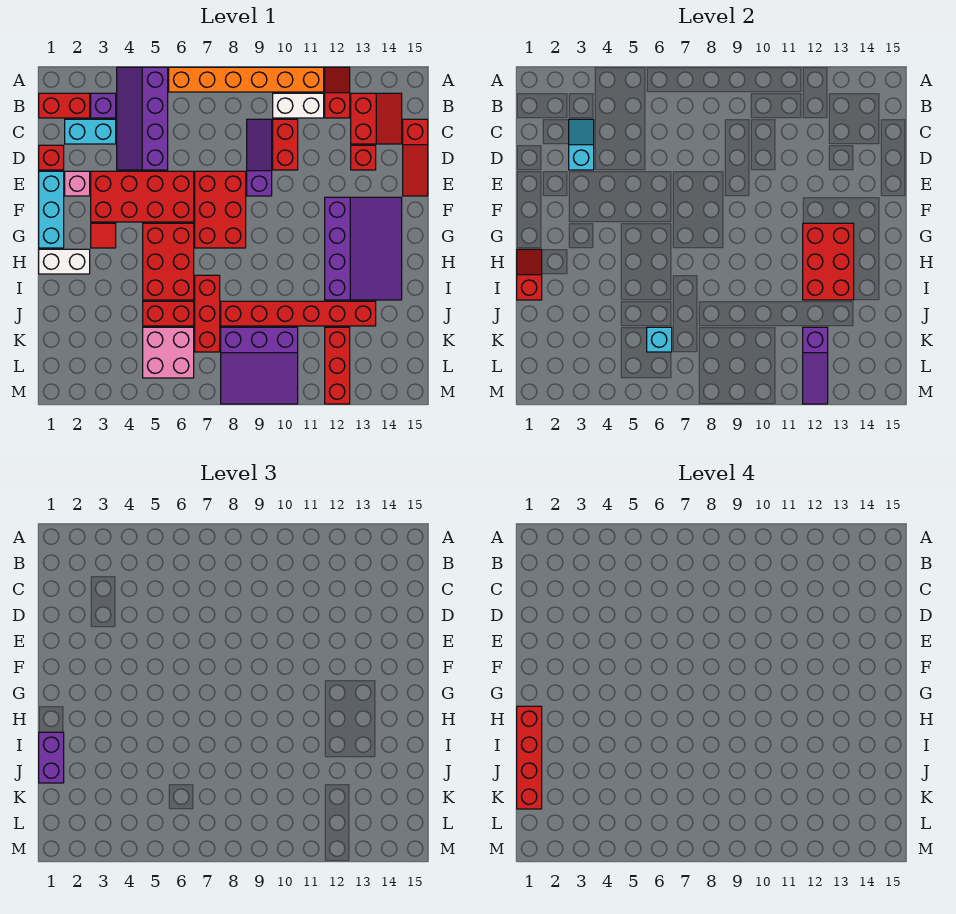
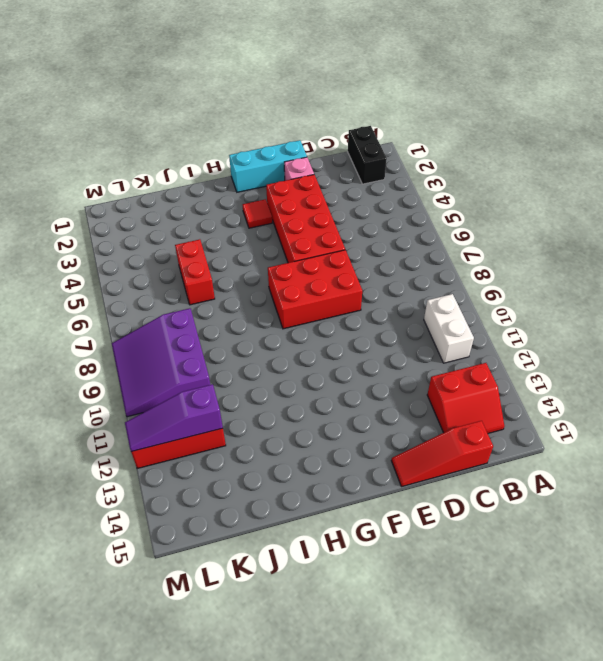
black brick B1:B2 level 1 -> red brick B1:B2 level 1
none -> purple slope A4:D5 level 1 top 5
none -> orange brick A6:A11 level 1
none -> red slope A12:B12 level 1 top B
none -> purple brick B3 level 1

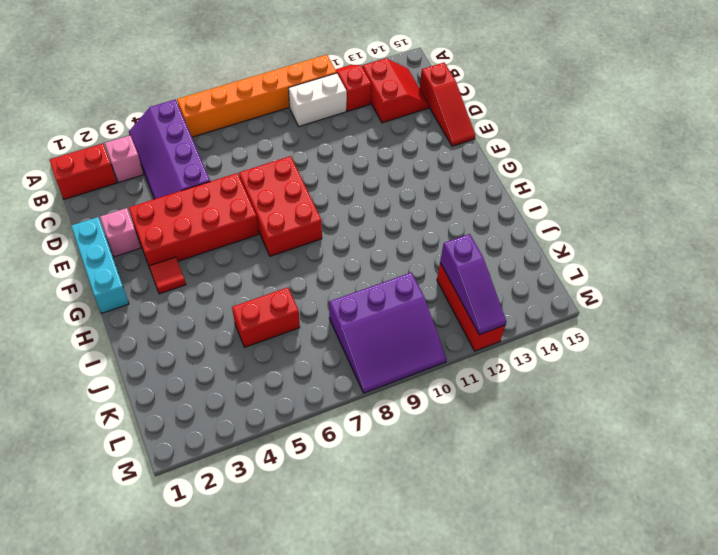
pink brick B3 level 1 -> purple brick B3 level 1
none -> cyan brick C2:C3 level 1
none -> purple slope C9:E9 level 1 top E
none -> red brick C10:D10 level 1
none -> red brick D1 level 1

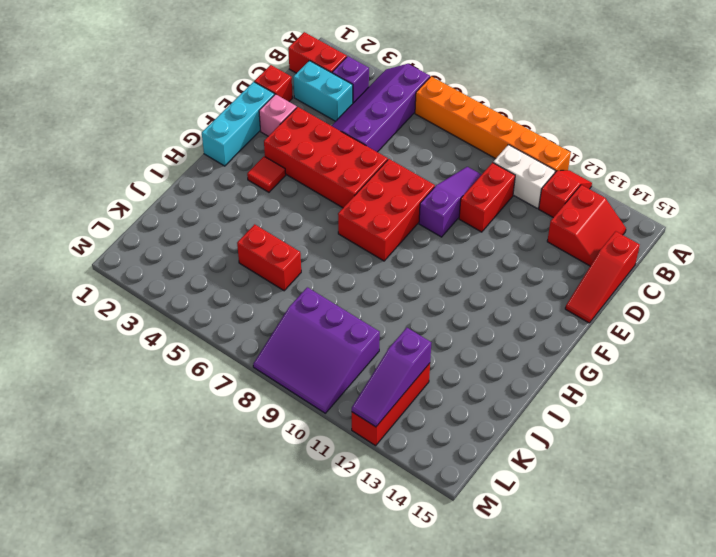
none -> red brick D13 level 1
none -> purple slope F12:I14 level 1 top 12
none -> red brick G5:I6 level 1
none -> white brick H1:H2 level 1

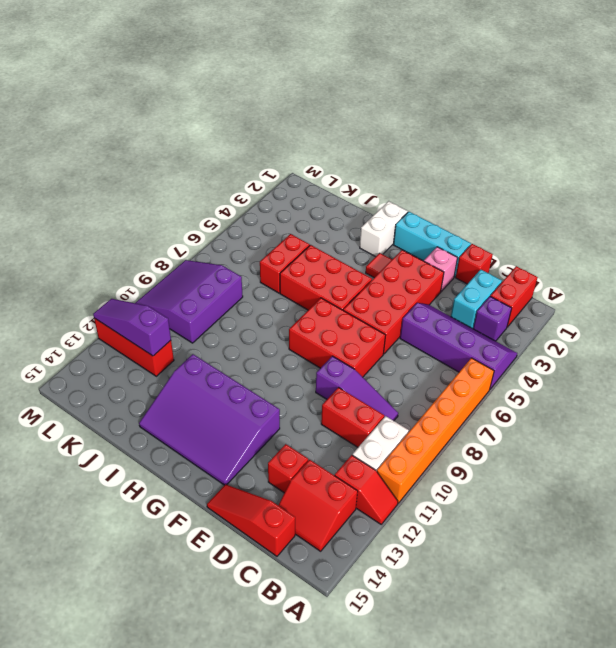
none -> red brick I7:K7 level 1
none -> red brick J8:J13 level 1
none -> pink brick K5:L6 level 1
none -> cyan slope C3:D3 level 2 top D

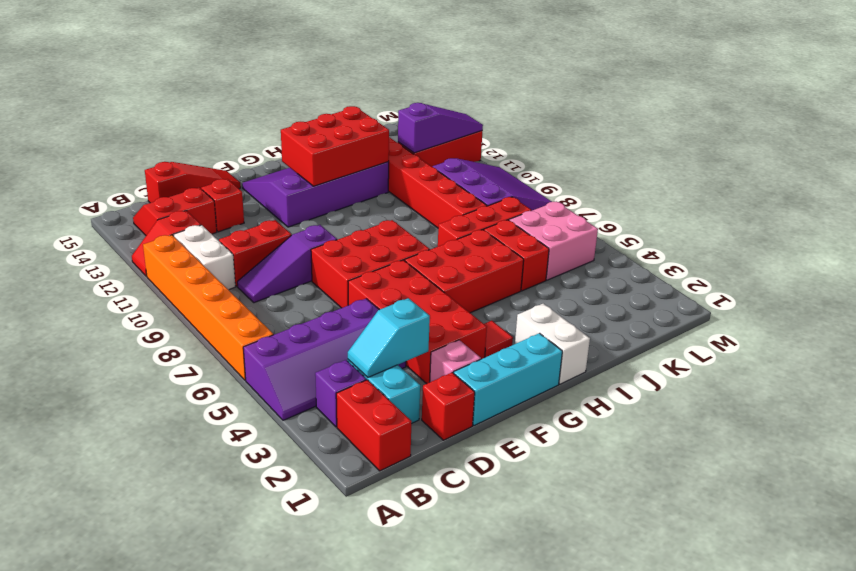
none -> red slope H1:I1 level 2 top I
none -> cyan brick K6 level 2
none -> purple brick I1:J1 level 3
none -> red brick H1:K1 level 4

